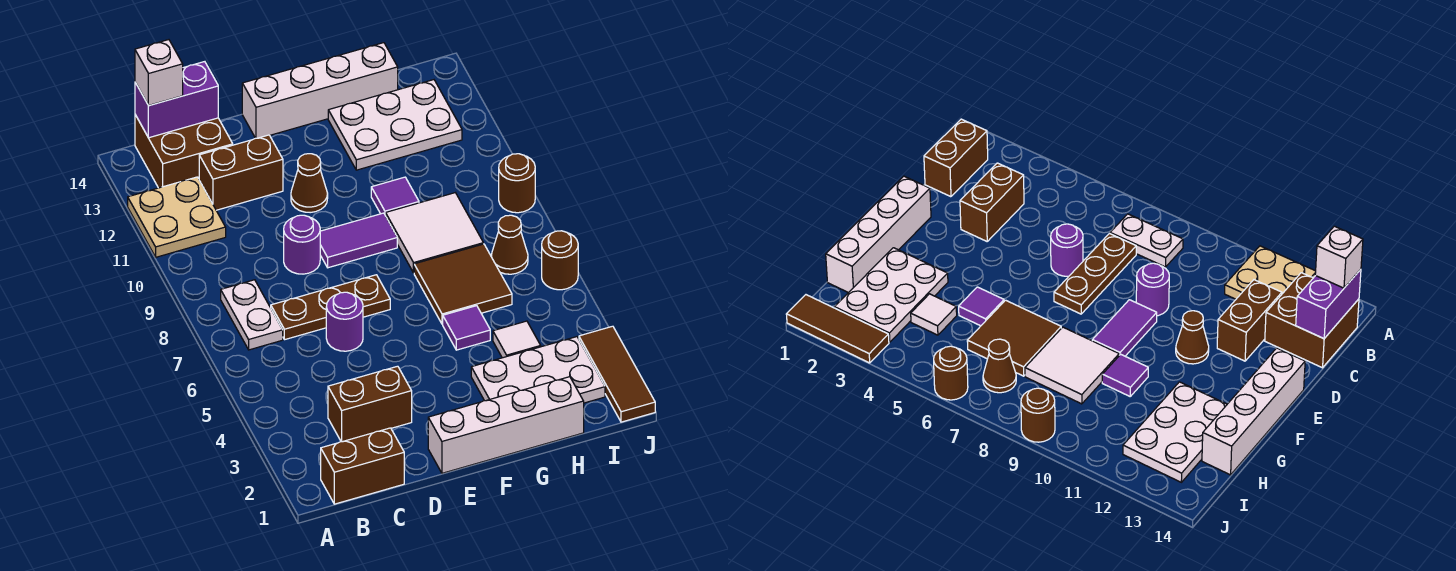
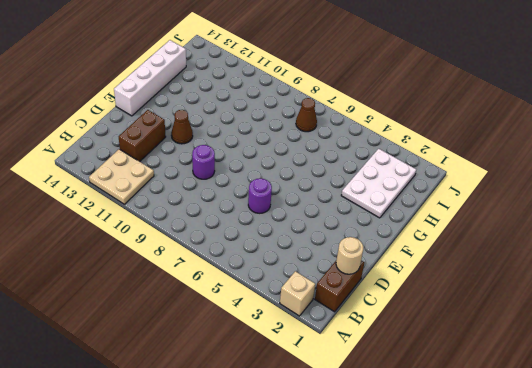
tan brick A2 level 1 -> none
tan round brick C1 level 2 -> none
none -> white plate B7:B8 level 1
none -> brown brick B13:C14 level 1
none -> brown brick C3:D3 level 1

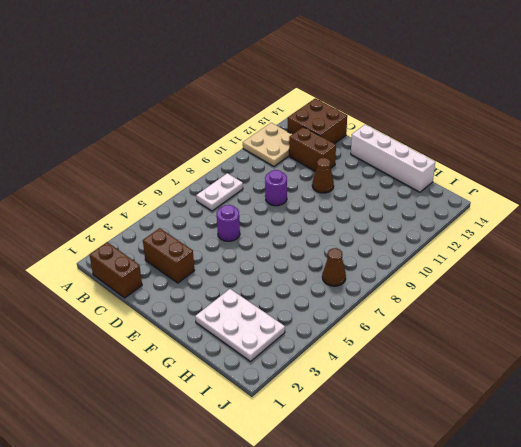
none -> brown plate C7:E7 level 1
none -> white brick E1:H1 level 1
none -> purple tile E9:F9 level 1

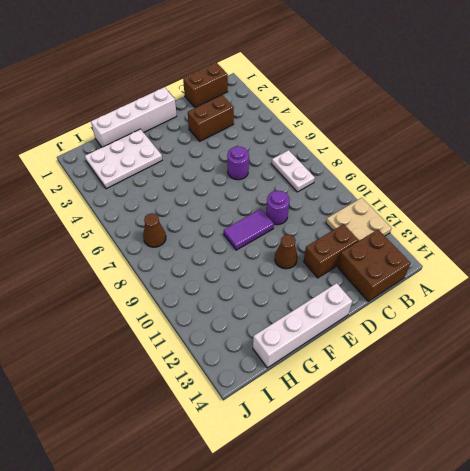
none -> brown plate C7:E7 level 1
none -> purple tile G5 level 1
none -> brown tile G6:H7 level 1

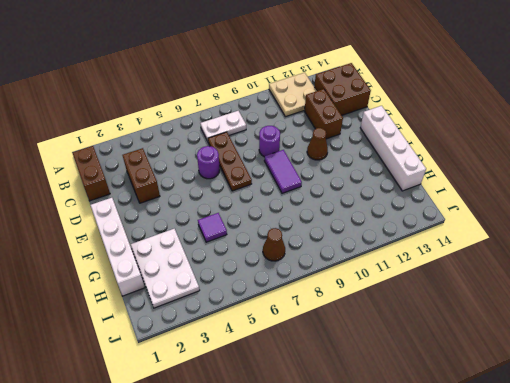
none -> brown tile G6:H7 level 1
none -> white tile G8:H9 level 1
none -> purple tile G10 level 1

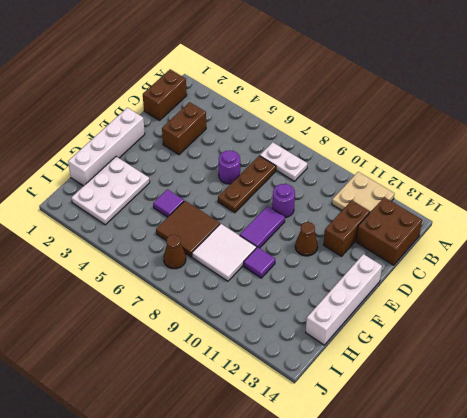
none -> white plate G12:I13 level 1
none -> white tile H4 level 1
none -> brown tile J1:J3 level 1

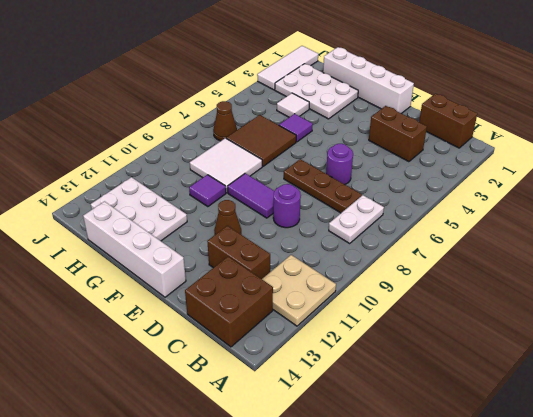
white tile J1:J3 level 1 -> brown tile J1:J3 level 1
none -> brown round brick J6 level 1
none -> brown round brick J9 level 1
none -> purple brick B14:C14 level 2

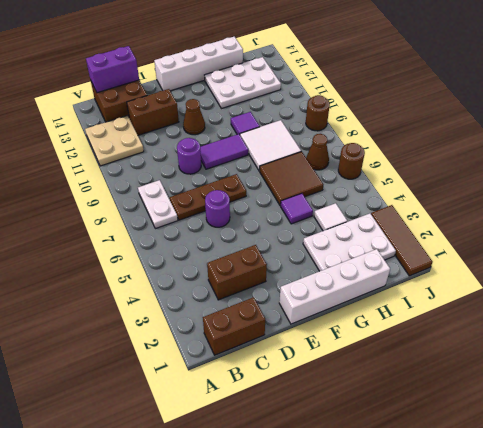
none -> white brick B14 level 3

